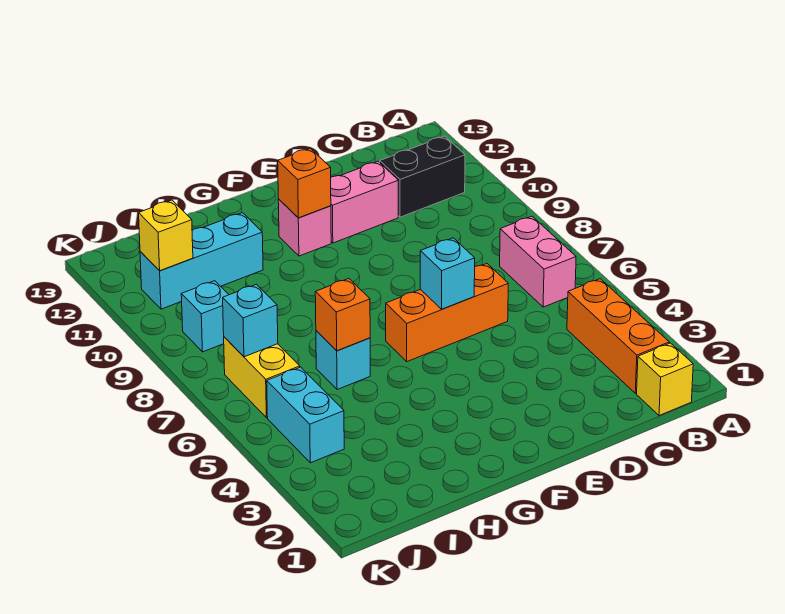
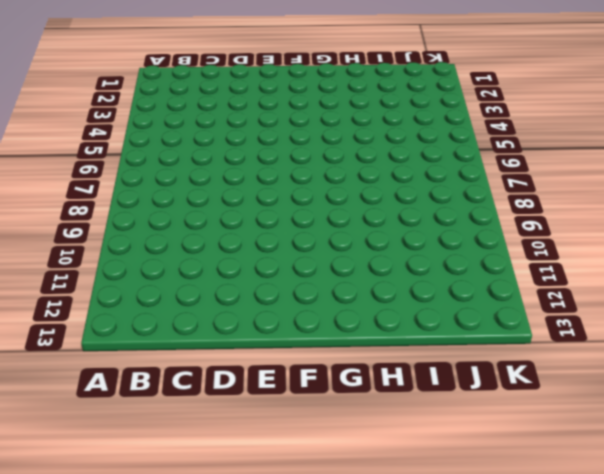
none -> yellow brick B1 level 1
none -> orange brick B2:B4 level 1
none -> pink brick B6:B7 level 1

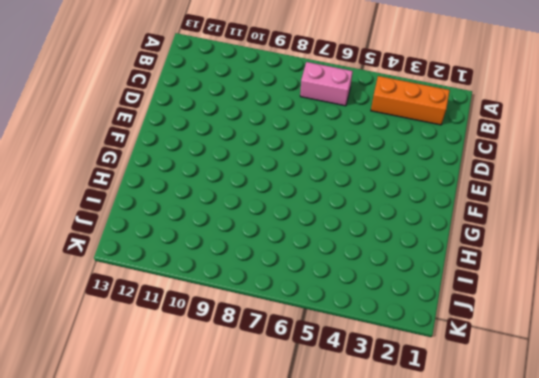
none -> yellow brick B1 level 1
none -> black brick B11:C11 level 1
none -> orange brick D6:F6 level 1

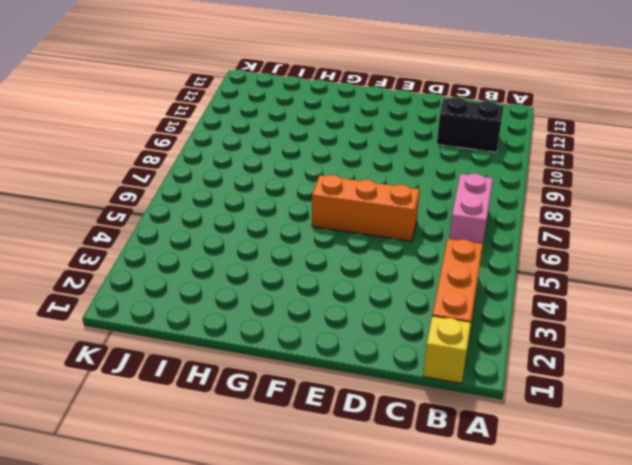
none -> pink brick D11:E11 level 1
none -> pink brick F11 level 1
none -> cyan brick H6 level 1

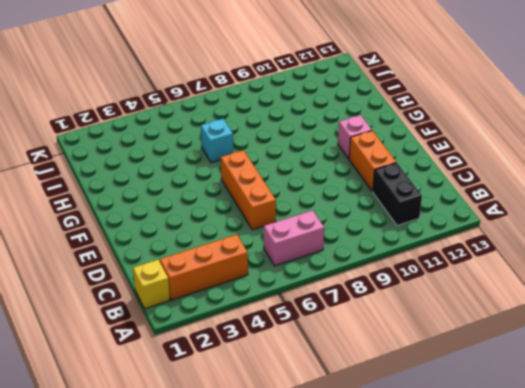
orange brick D11:E11 level 1 -> pink brick D11:E11 level 1
none -> cyan brick H11:J11 level 1
none -> cyan brick J4:J5 level 1
none -> yellow brick J6:J7 level 1

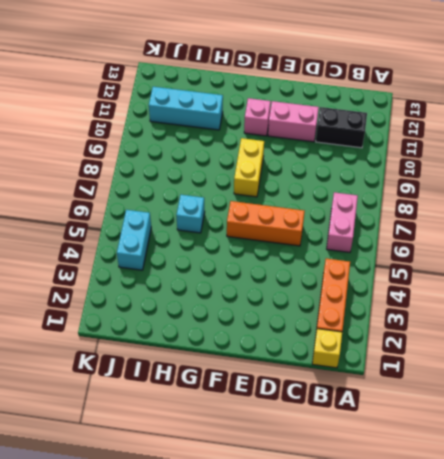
yellow brick F8:F9 level 1 -> yellow brick J6:J7 level 1
none -> cyan brick J9 level 1
none -> cyan brick E6 level 2
none -> orange brick F11 level 2

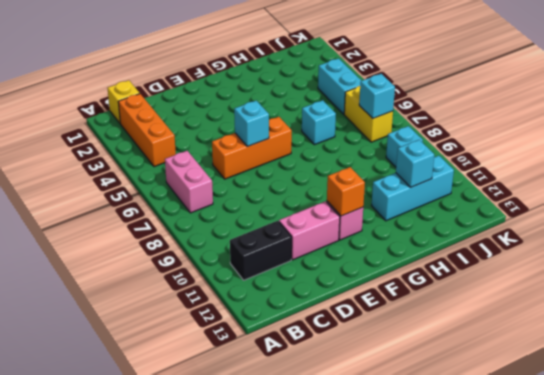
cyan brick I11 level 2 -> none
none -> orange brick H6 level 2
none -> yellow brick J11 level 2

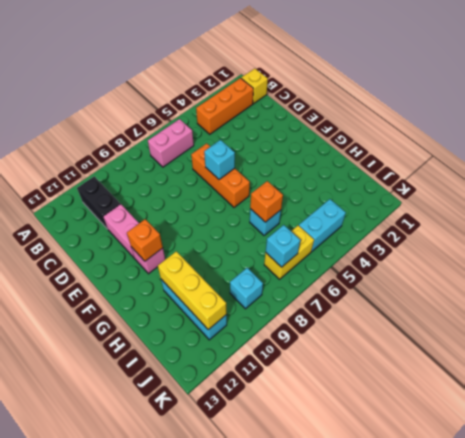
yellow brick H11:J11 level 2 -> yellow brick J11 level 2

